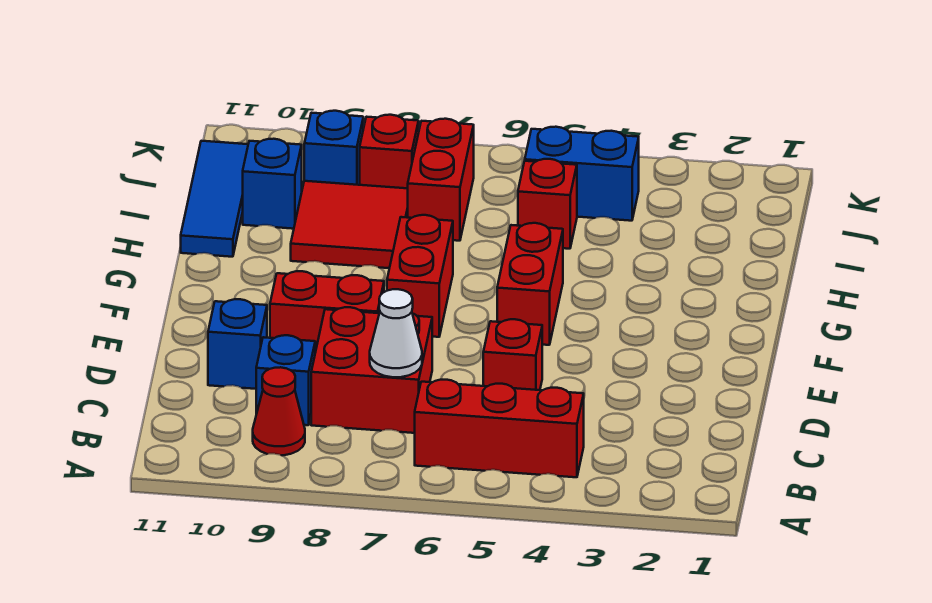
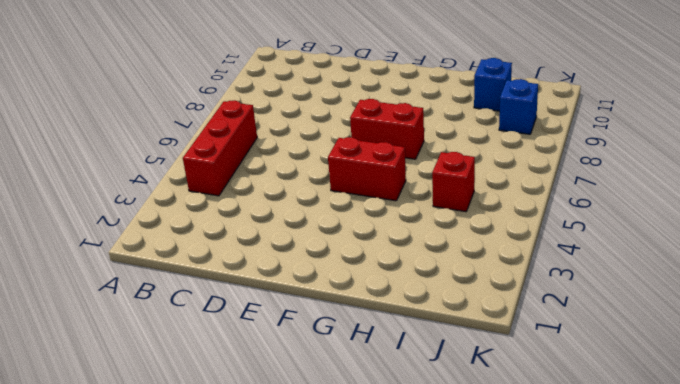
none -> red cone B9 level 1
none -> red brick C7:D8 level 1
none -> blue brick C9 level 1

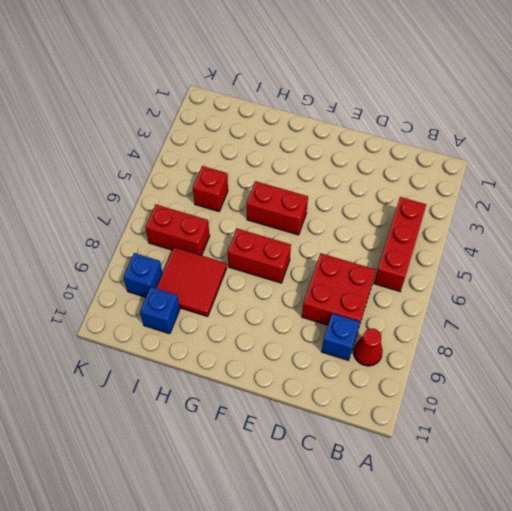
none -> red brick D5 level 1
none -> blue brick D10 level 1
none -> red brick E8:E9 level 1

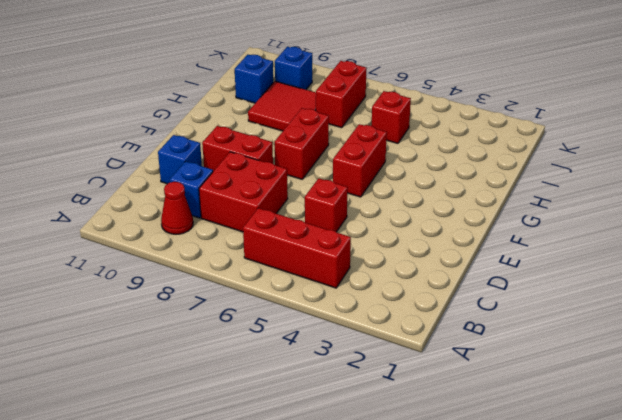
none -> blue tile H11:J11 level 1
none -> blue brick J4:J5 level 1
none -> red brick J8 level 1

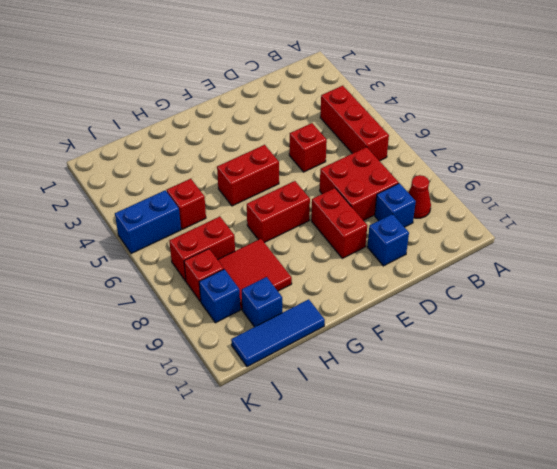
blue brick J5:K5 level 1 -> blue brick J4:J5 level 1
none -> white cone C7 level 2

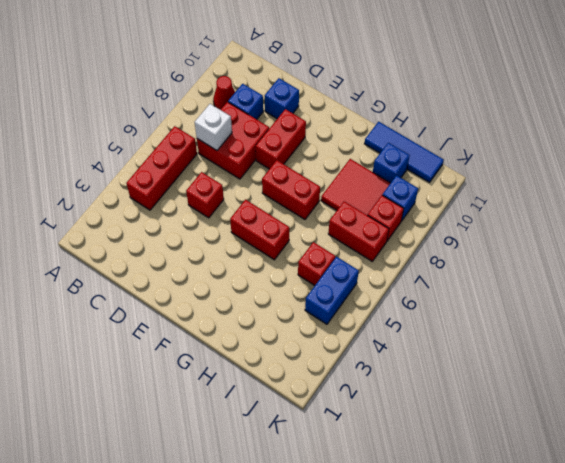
white brick C7 level 2 -> white cone C7 level 2

